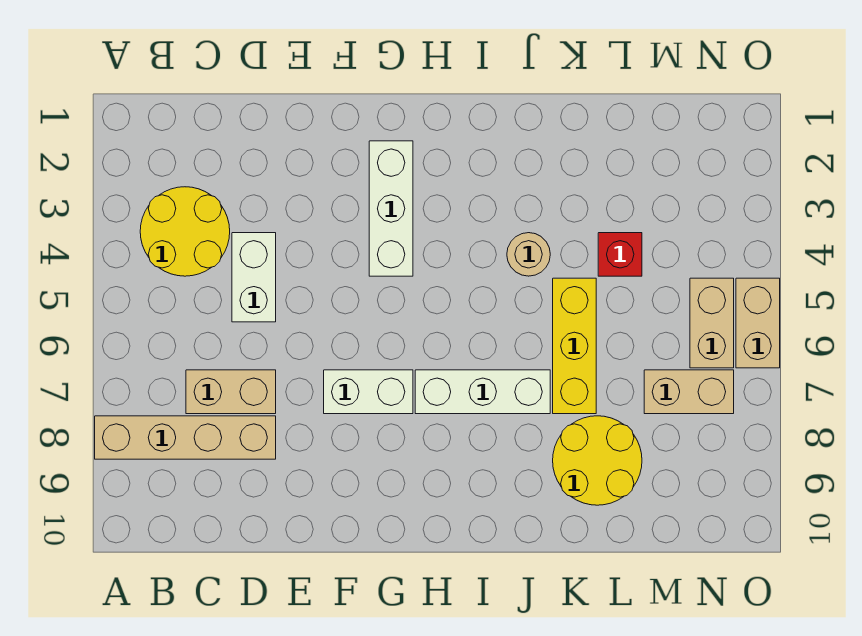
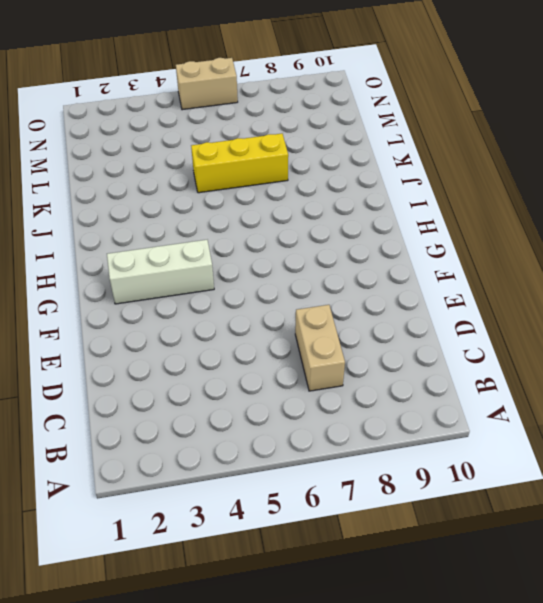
none -> tan brick A8:D8 level 1
none -> yellow round brick B3:C4 level 1
none -> white brick D4:D5 level 1

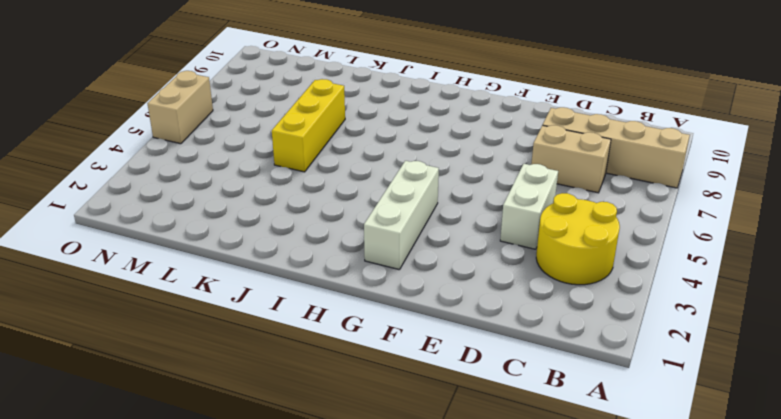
none -> white brick F7:G7 level 1
none -> white brick H7:J7 level 1
none -> tan round brick J4 level 1

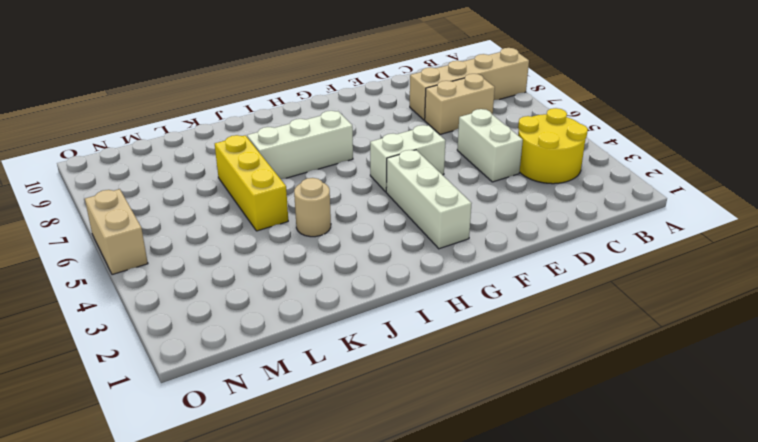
white brick F5:G5 level 1 -> white brick F7:G7 level 1
none -> yellow round brick K8:L9 level 1
none -> red brick L4 level 1
none -> tan brick M7:N7 level 1

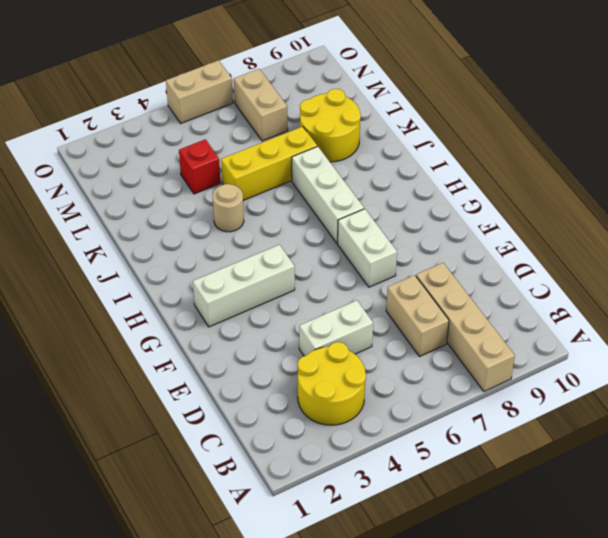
none -> tan brick N5:N6 level 1

